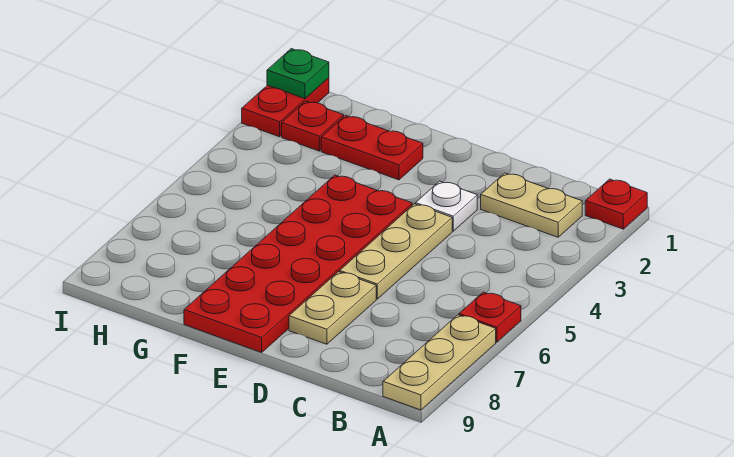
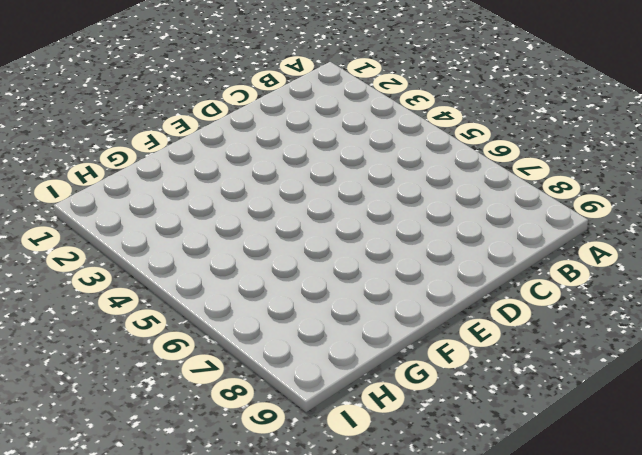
none -> red plate A1 level 1
none -> red plate A6 level 1
none -> tan plate A7:A9 level 1

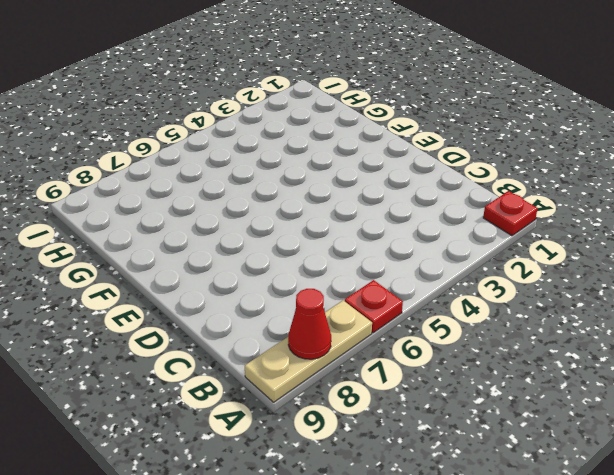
red cone A8 level 2 -> none
none -> tan plate B2:C2 level 1
none -> white plate D3 level 1
none -> tan plate D4:D6 level 1

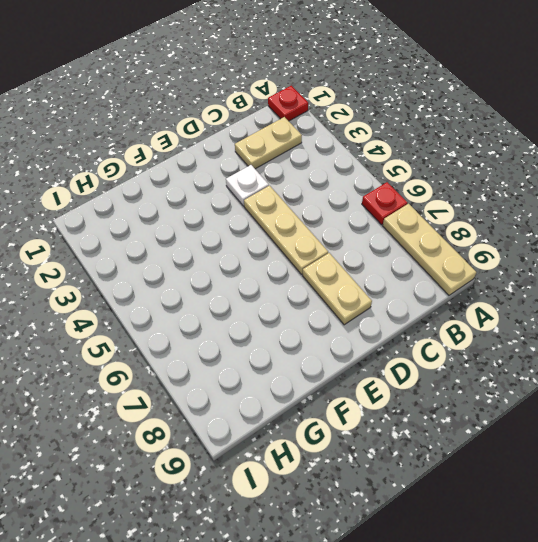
none -> red plate E4:F9 level 1
none -> red plate F2:G2 level 1
none -> red plate H2 level 1

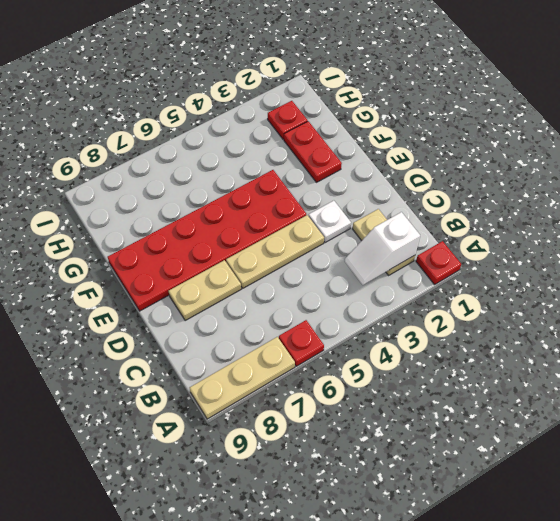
white slope B2:B3 level 2 top 2 -> none
none -> red plate I1:I2 level 1
none -> green plate I1 level 2

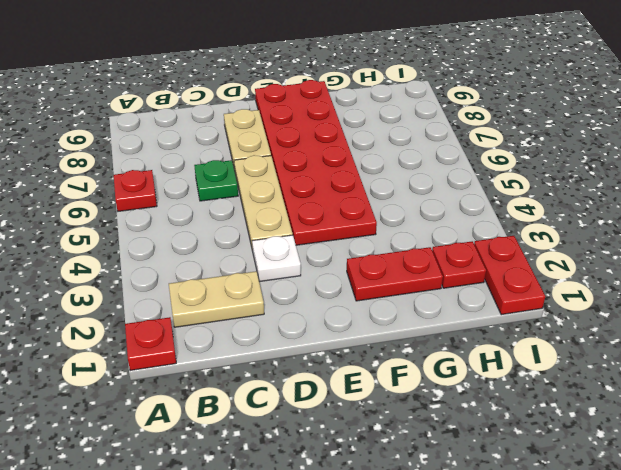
green plate C6 level 1 -> green plate I1 level 2
none -> tan plate A7:A9 level 1

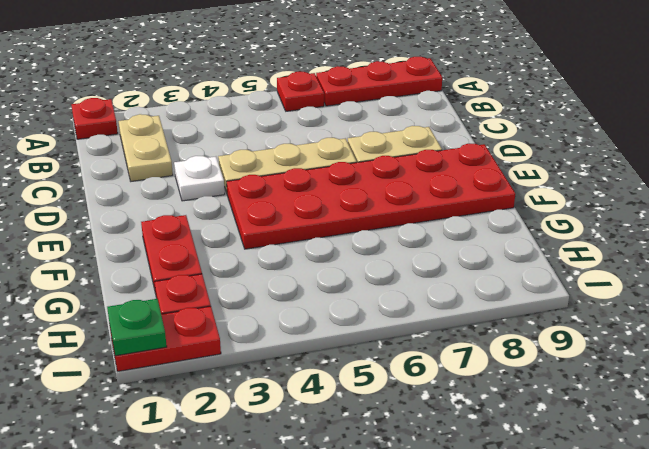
red plate A7:A9 level 1 -> tan plate A7:A9 level 1

